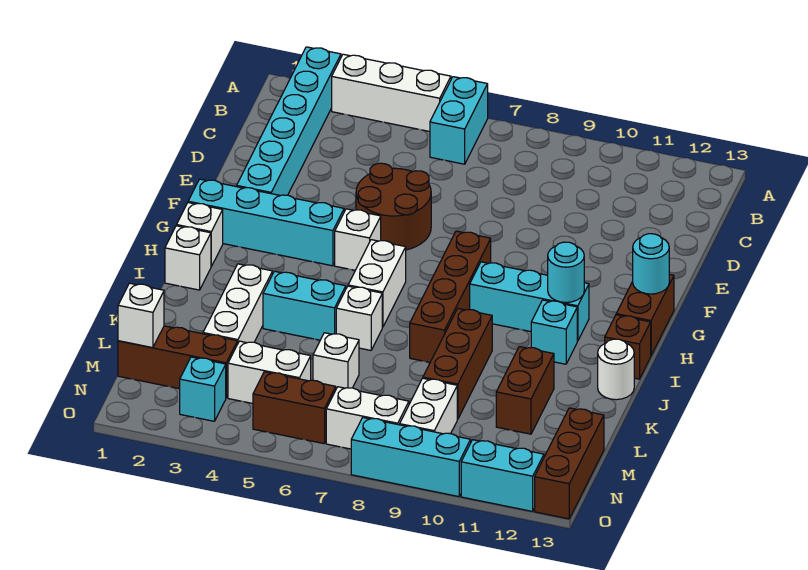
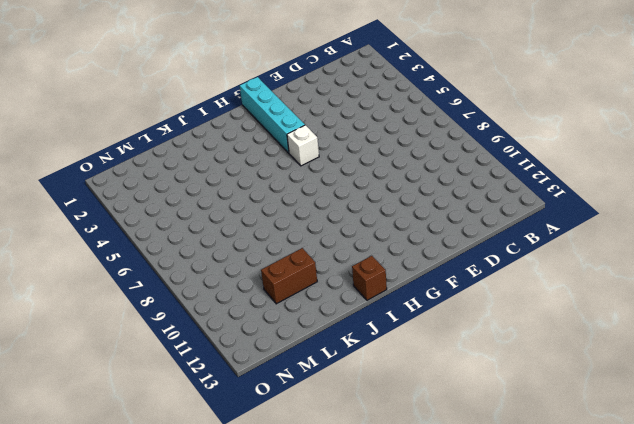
none -> cyan brick A2:F2 level 1
none -> white brick A3:A5 level 1
none -> cyan brick A6:B6 level 1
none -> brown round brick E5:F6 level 1

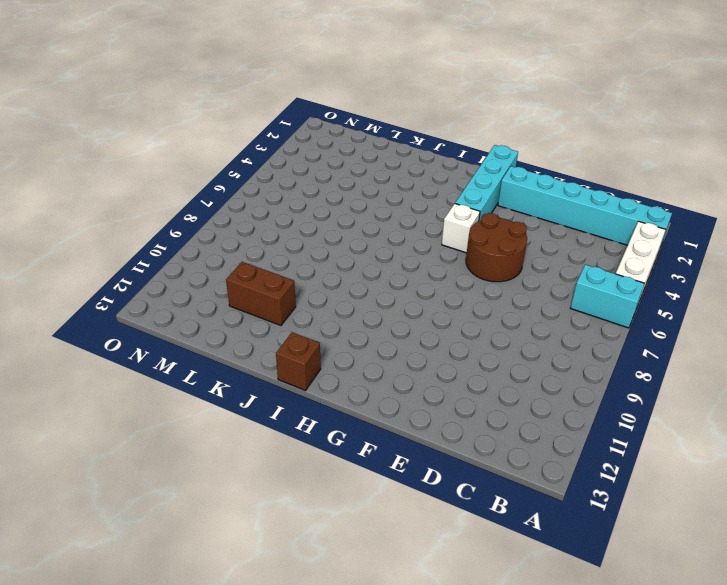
none -> brown brick G8:J8 level 1
none -> brown brick G13:H13 level 1
none -> white brick H1 level 1
none -> white brick H6:I6 level 1

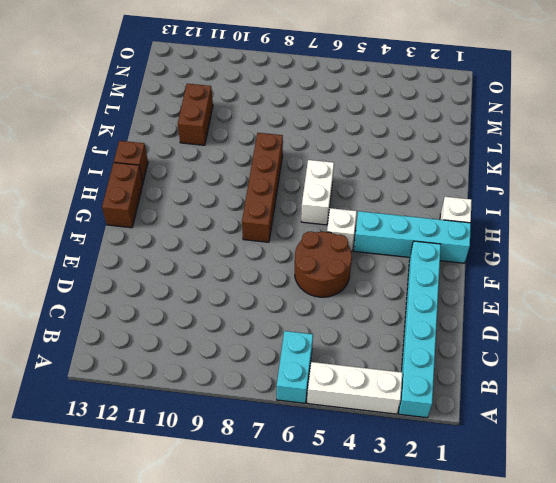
none -> cyan brick H9:H11 level 1
none -> white brick I1 level 1
none -> cyan brick I11 level 1
none -> white brick J3:L3 level 1

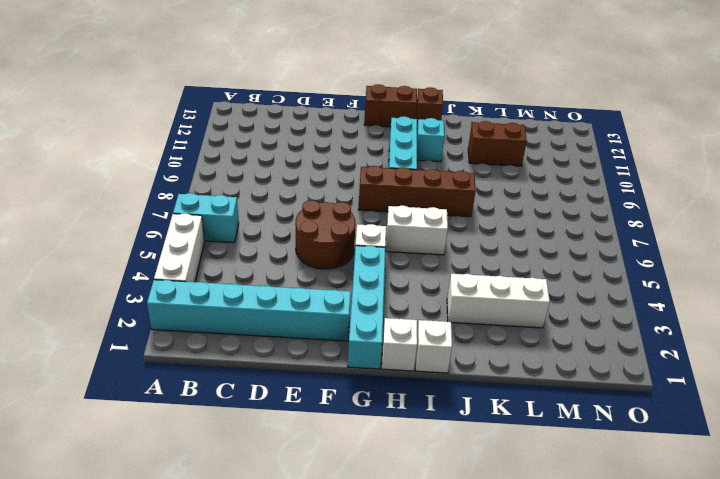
none -> cyan brick J4:J5 level 1
none -> white brick J6 level 1
none -> brown brick J9:L9 level 1
none -> white round brick J13 level 1

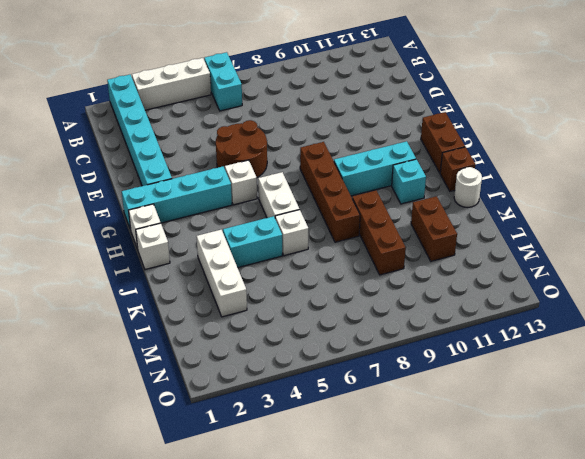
none -> white brick L6 level 1
none -> brown brick M1:M3 level 1
none -> white brick M4:M5 level 1
none -> white brick M9:N9 level 1

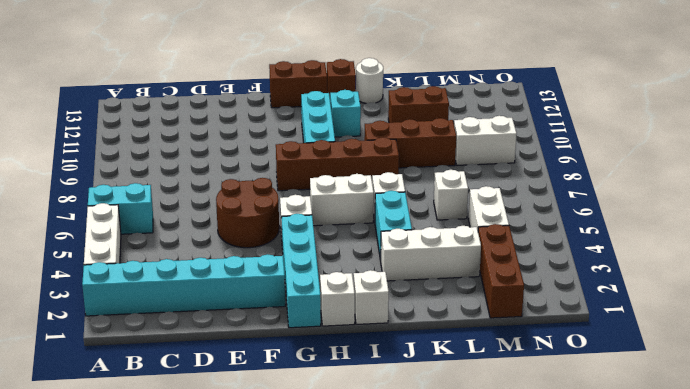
none -> brown brick M13:O13 level 1
none -> cyan brick N3 level 1
none -> brown brick N5:N6 level 1
none -> white brick N7:N8 level 1

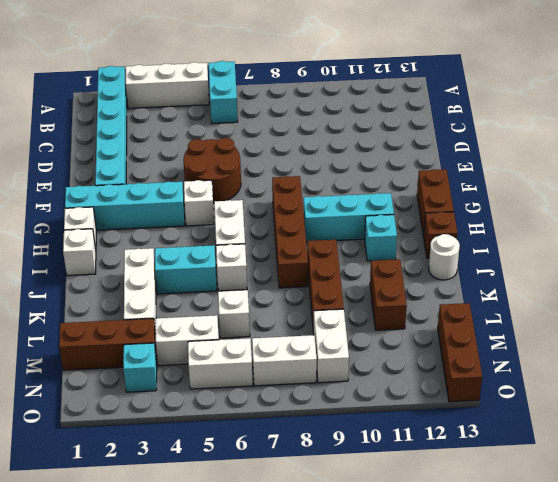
white brick N5:N6 level 1 -> brown brick N5:N6 level 1
none -> cyan brick O8:O10 level 1
none -> cyan brick O11:O12 level 1
none -> cyan round brick G13 level 2
none -> cyan round brick H11 level 2

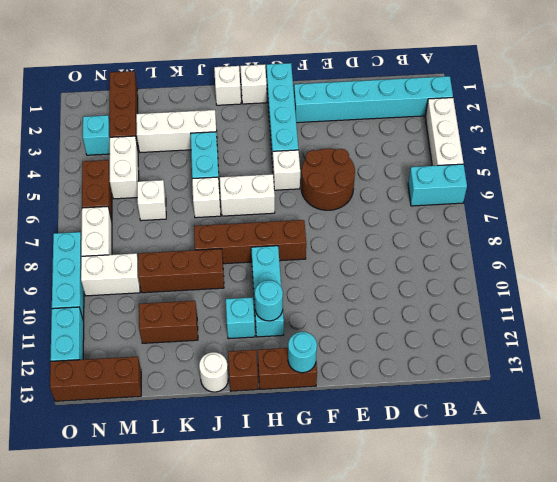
none -> white brick M1 level 2

